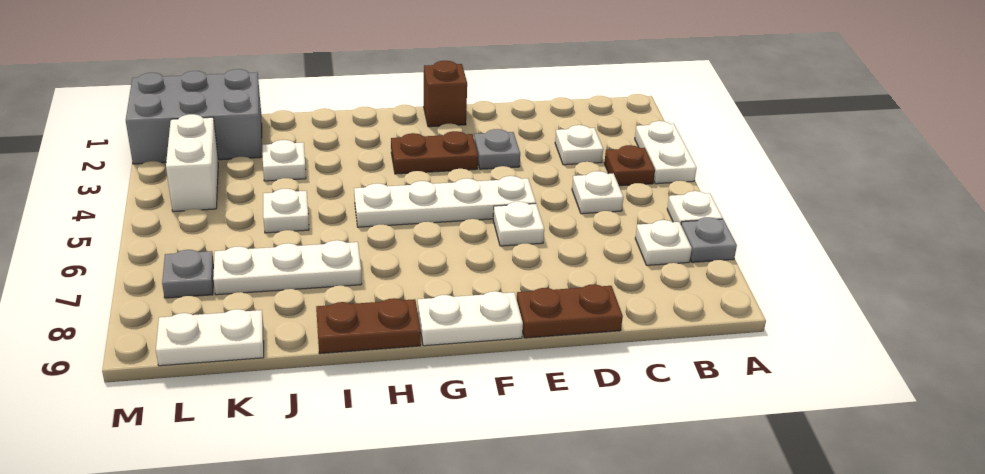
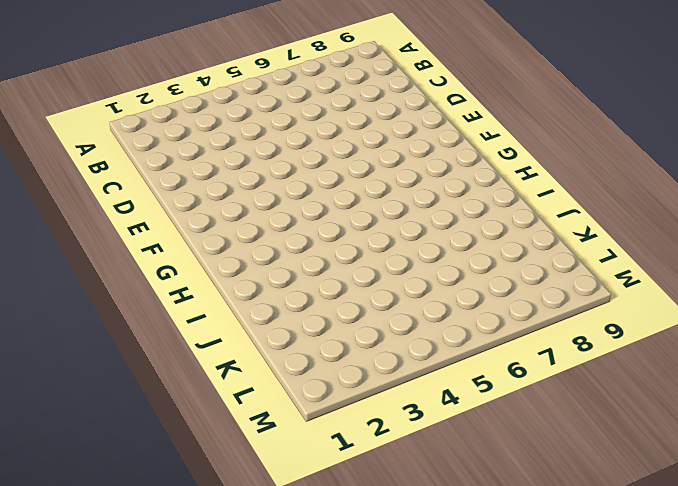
none -> white plate A3:A4 level 1
none -> white plate A6 level 1
none -> grey plate A7 level 1

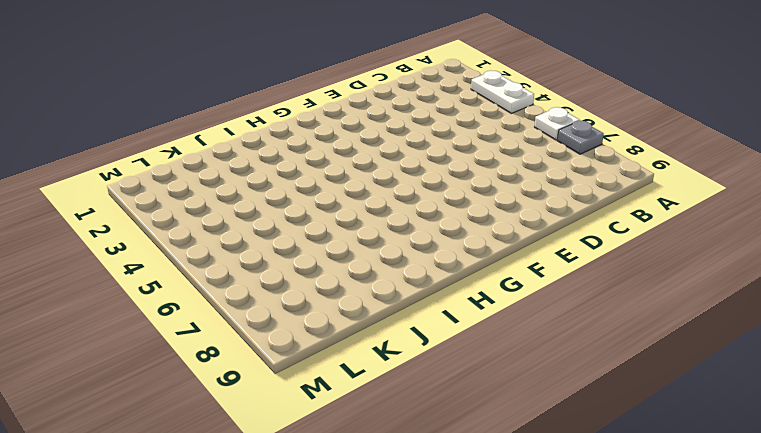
none -> brown plate B4 level 1
none -> white plate B7 level 1
none -> white plate C3 level 1

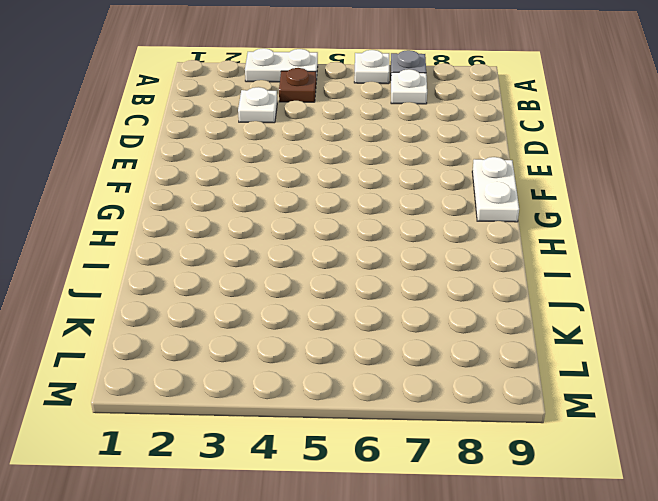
none -> white plate C5 level 1
none -> brown plate D9:E9 level 1
none -> grey plate E3 level 1

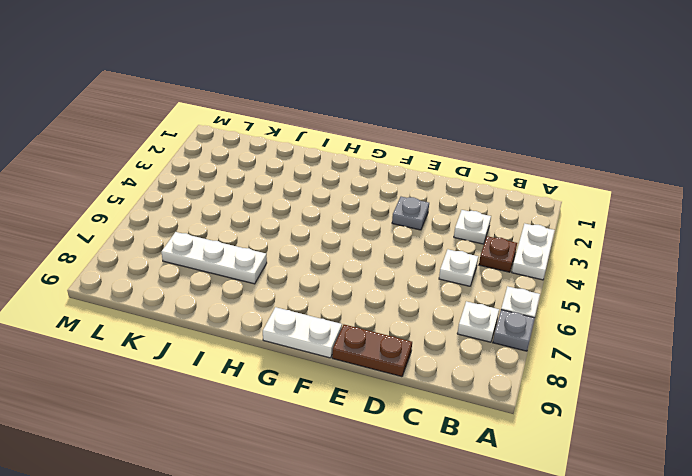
none -> white plate E5:H5 level 1
none -> white plate E6 level 1
none -> brown brick F1 level 1

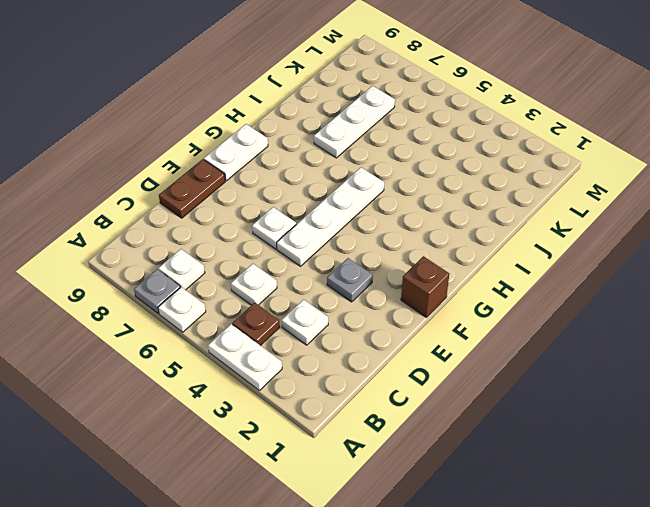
none -> brown plate F3:G3 level 1
none -> brown plate H9:I9 level 1
none -> white plate J3 level 1

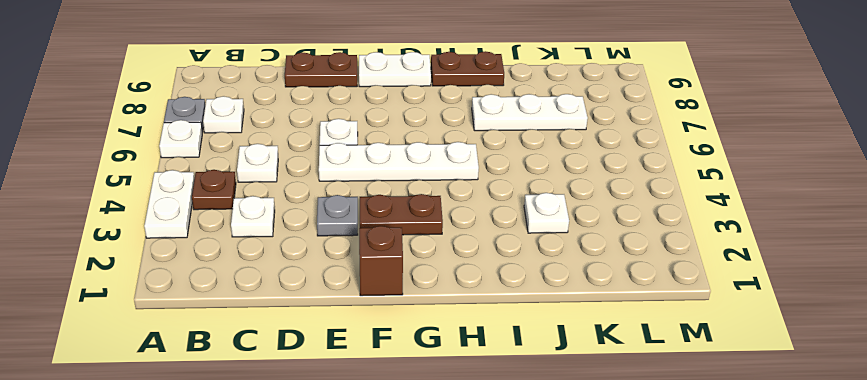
none -> white plate J5 level 1
none -> grey brick K1:M2 level 1
none -> white plate K9:L9 level 1

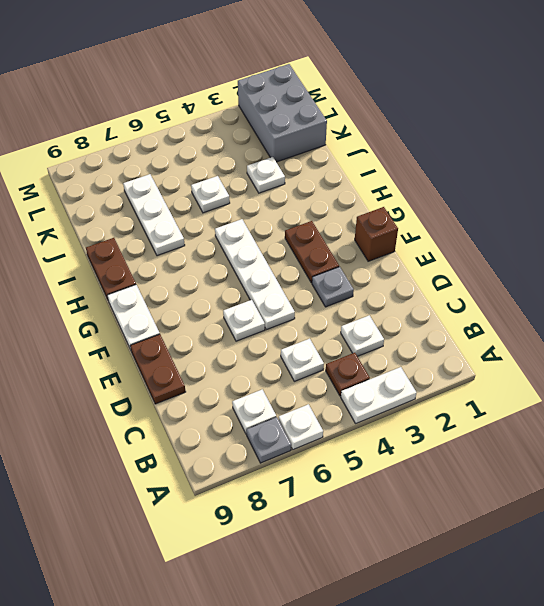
none -> white plate K9:L9 level 1
none -> white brick L3:L4 level 1
none -> grey plate L7 level 1

